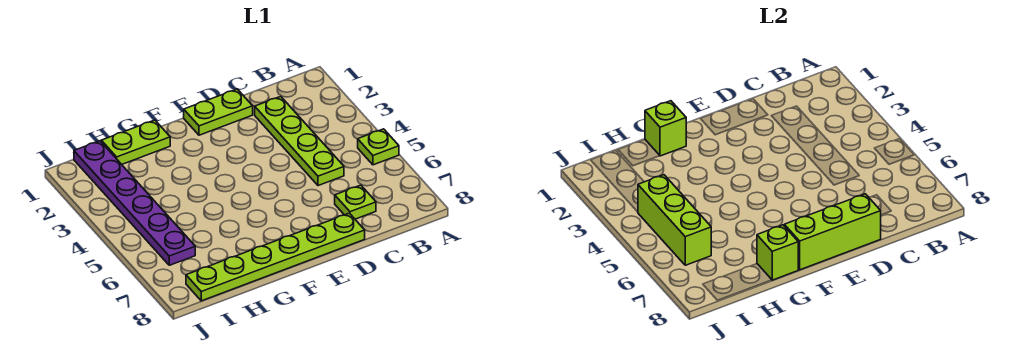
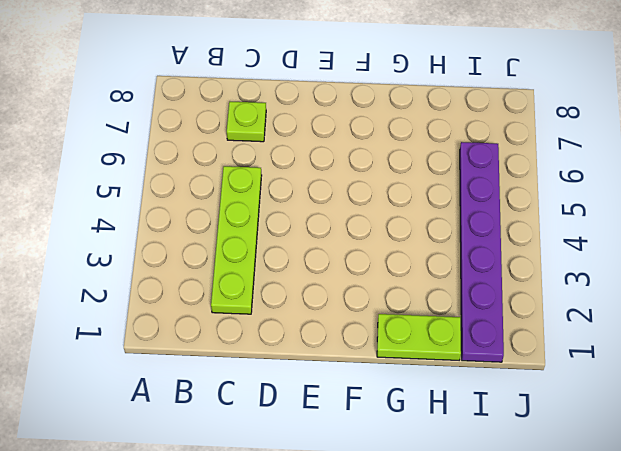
none -> lime plate A5 level 1
none -> lime plate D1:E1 level 1

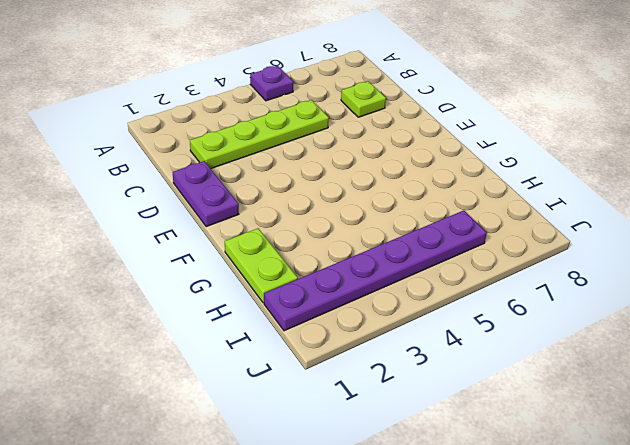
purple plate A5 level 1 -> lime plate A5 level 1
purple plate D1:E1 level 1 -> lime plate D1:E1 level 1
none -> lime plate D8:I8 level 1
none -> lime brick D8:F8 level 2

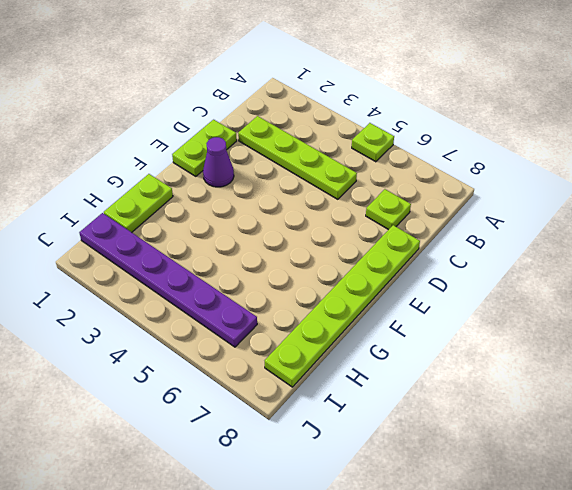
purple cone E2 level 1 -> none
none -> lime brick D8:F8 level 2
none -> lime brick G1 level 2

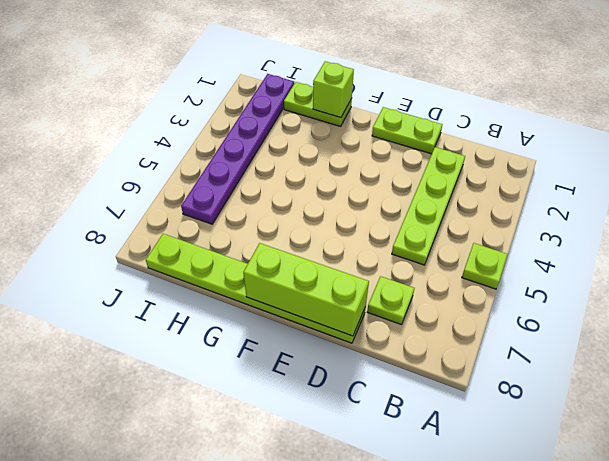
none -> lime brick G8 level 2
none -> lime brick I4:I6 level 2

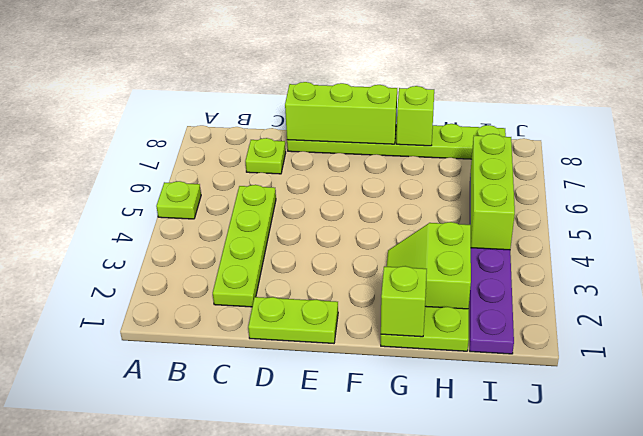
lime slope G2:H3 level 1 top H -> none

